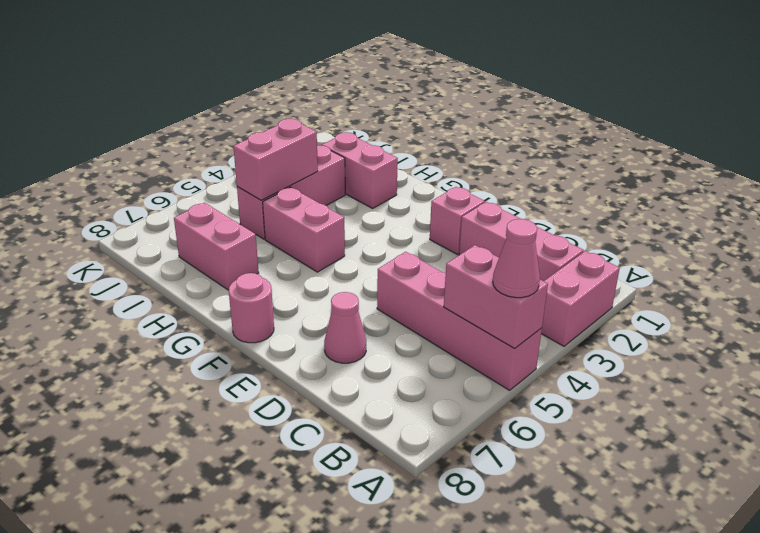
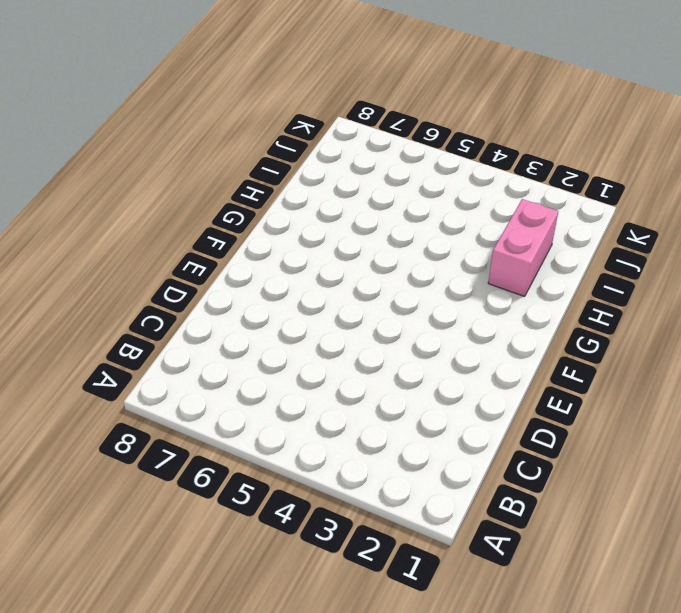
none -> pink brick A2:A3 level 1
none -> pink brick A5:D5 level 1
none -> pink brick B2:D2 level 1

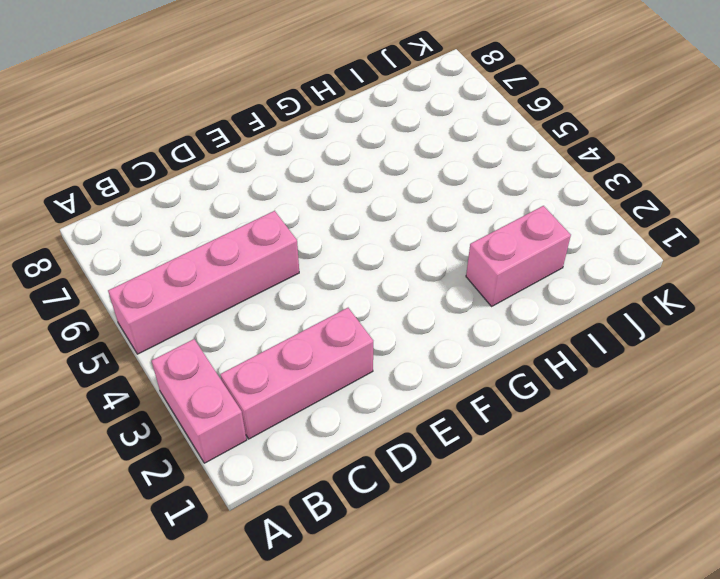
none -> pink cone D7 level 1
none -> pink brick E2 level 1
none -> pink round brick F8 level 1

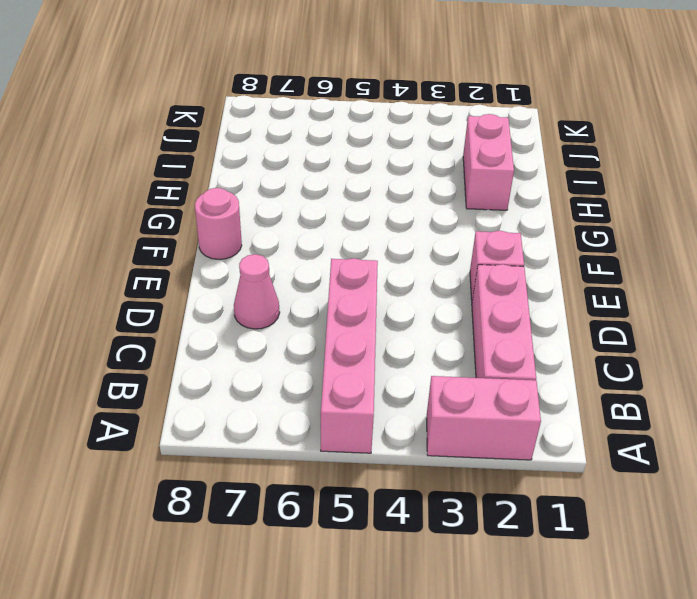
none -> pink brick G5:H5 level 1
none -> pink brick H7:I7 level 1
none -> pink brick I3:I5 level 1

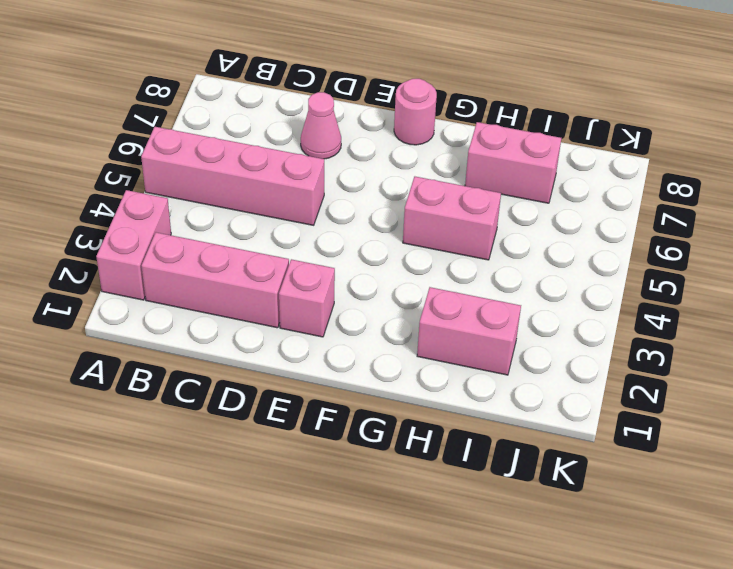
none -> pink brick I3:I5 level 1
none -> pink brick A5:B5 level 2
none -> pink brick I4:I5 level 2

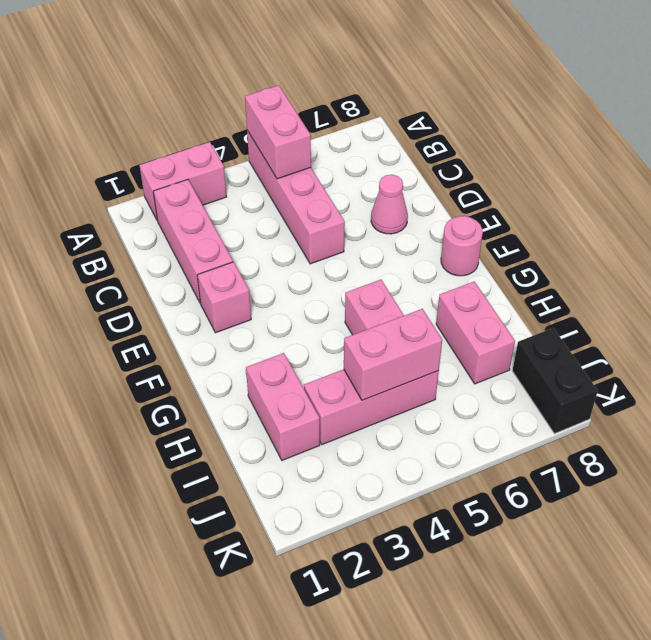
black brick J8:K8 level 1 -> none
none -> pink cone A5 level 3

